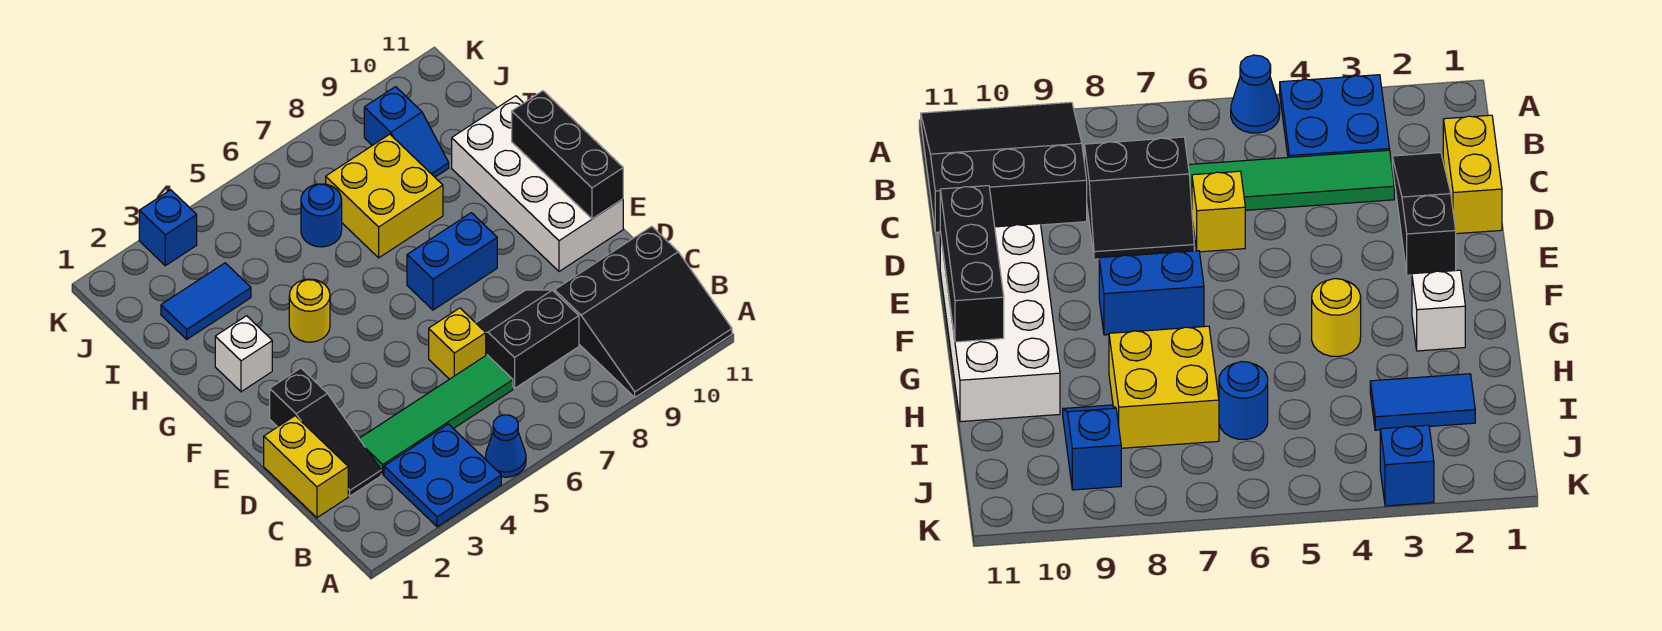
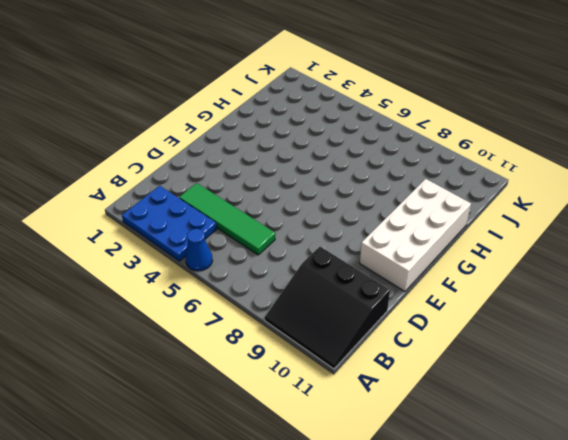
blue plate A2:B4 level 1 -> blue plate A3:B4 level 1
none -> yellow brick C1:D1 level 1
none -> black slope C2:E2 level 1 top E
none -> black slope C7:D8 level 1 top C

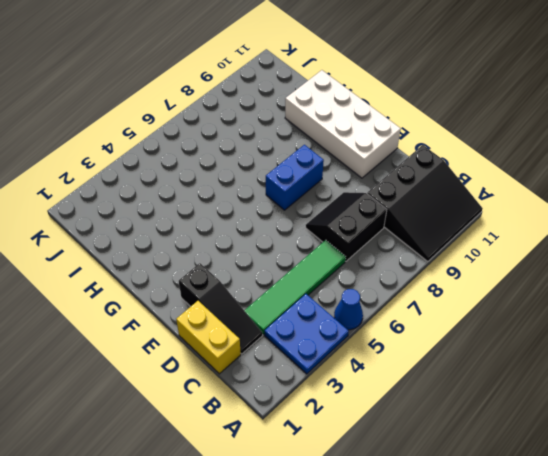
none -> yellow brick D6 level 1
none -> white brick G2 level 1
none -> yellow round brick G4 level 1

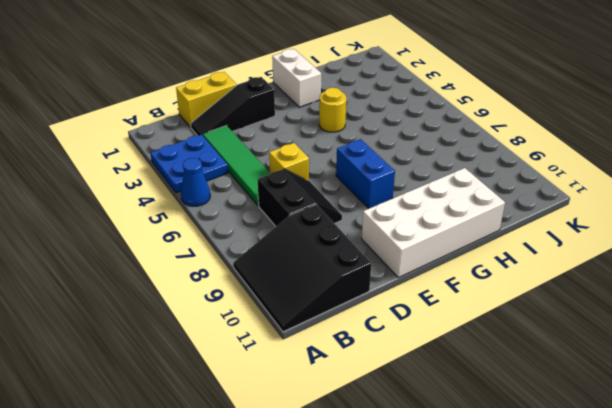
white brick G1:G2 level 1 -> white brick G2 level 1
none -> yellow brick H7:I8 level 1
none -> blue tile I2:I3 level 1
none -> blue round brick I6 level 1

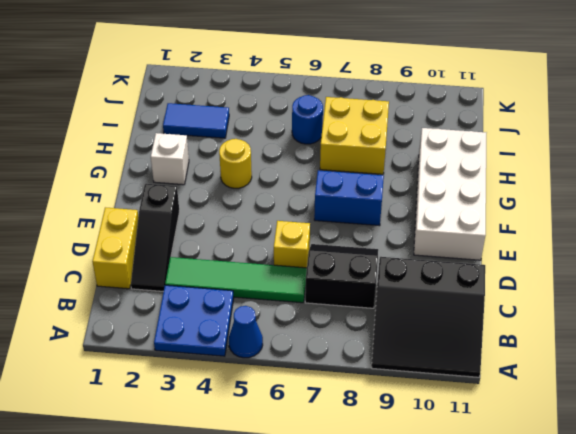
none -> blue slope I9:J9 level 1 top J
none -> blue brick K3 level 1
none -> black brick E11:G11 level 2

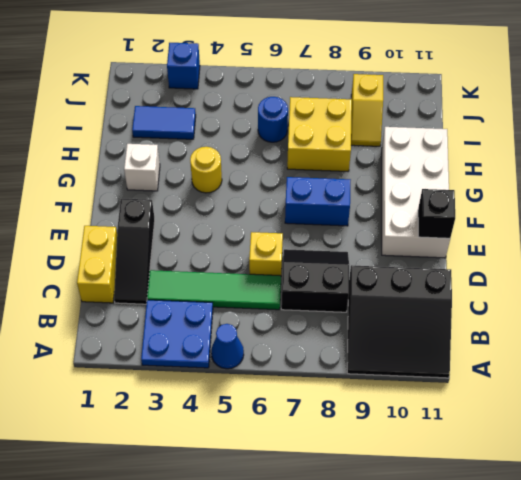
black brick E11 level 2 -> black brick E11:G11 level 2
yellow slope I9:J9 level 1 top J -> blue slope I9:J9 level 1 top J

